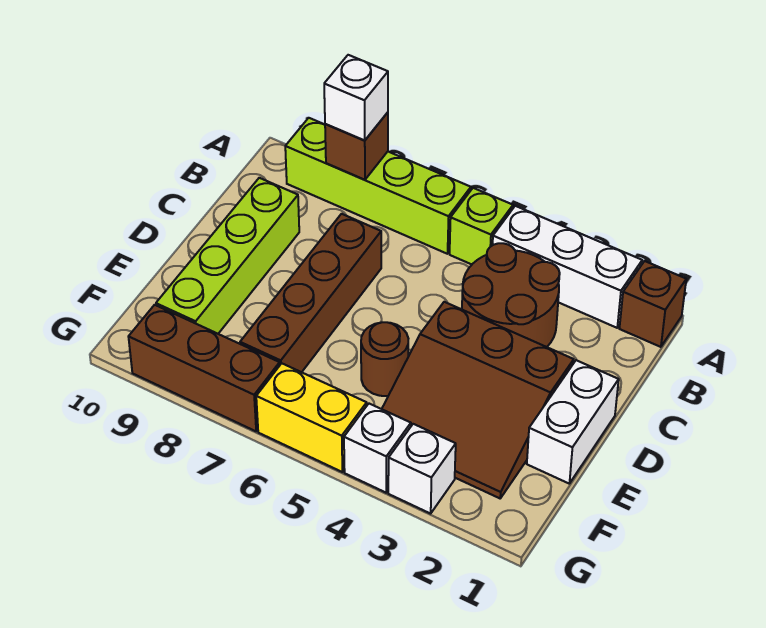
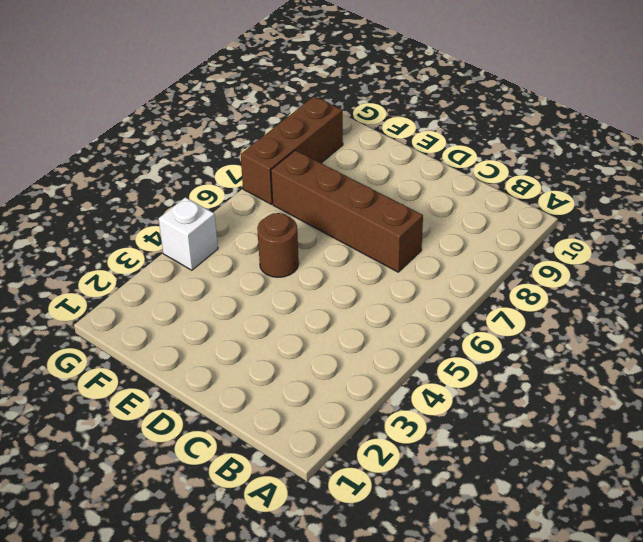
none -> brown brick A1 level 1
none -> white brick A2:A4 level 1
none -> lime brick A5 level 1

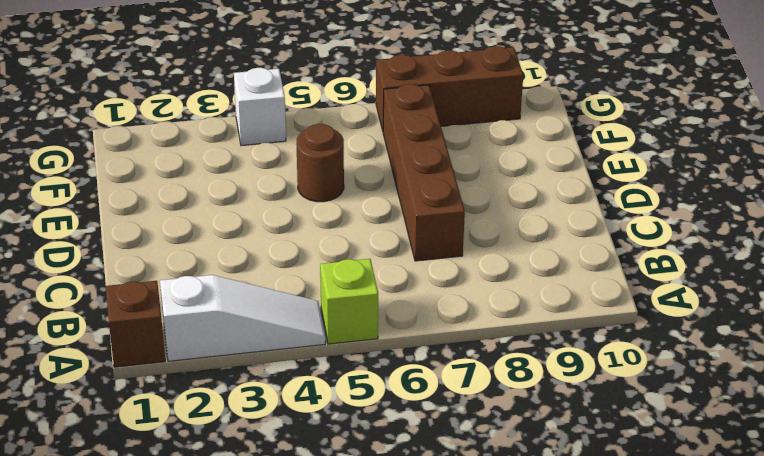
white slope A2:A4 level 1 top 2 -> white brick A2:A4 level 1
none -> lime brick A6:A9 level 1
none -> brown round brick B3:C4 level 1
none -> lime brick C9:F9 level 1

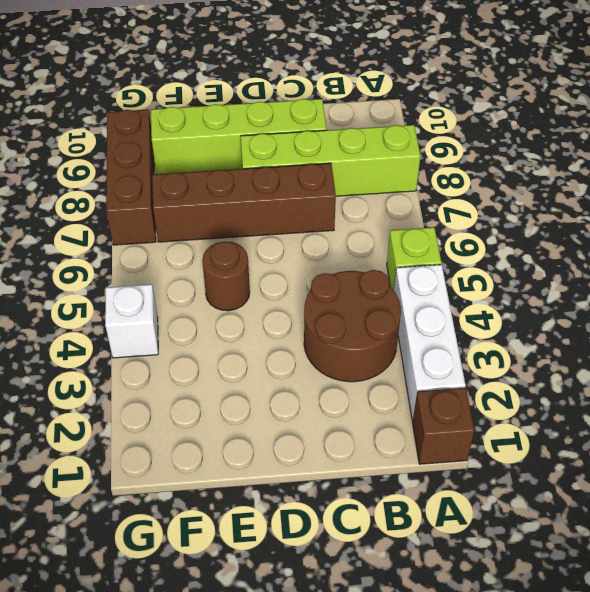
lime brick A8:D8 level 1 -> lime brick A6:A9 level 1
none -> white brick D1:E1 level 1
none -> brown slope D2:F4 level 1 top D
none -> white brick G3 level 1

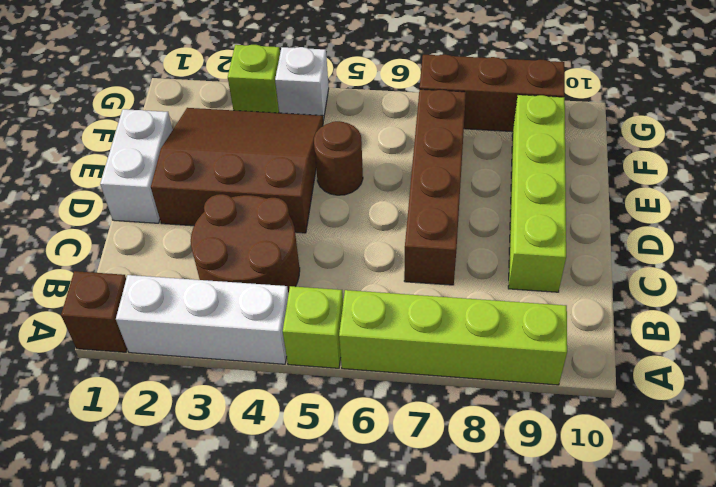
lime brick G3 level 1 -> white brick G3 level 1
none -> yellow brick G5:G6 level 1
none -> brown brick A8 level 2
none -> white brick A8 level 3

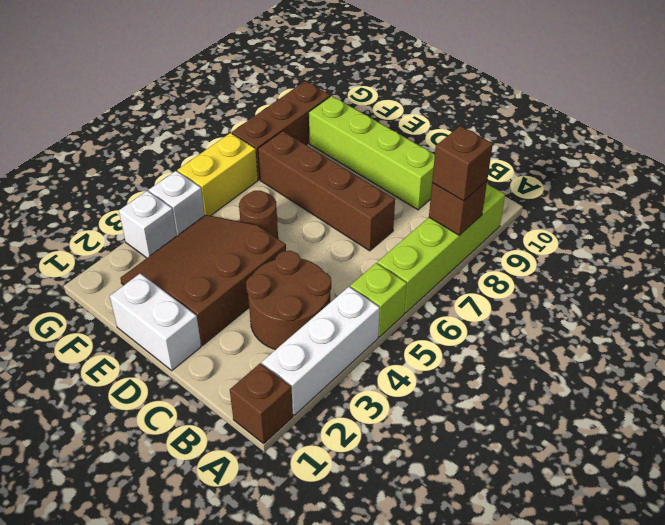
brown brick A8 level 3 -> white brick A8 level 3

